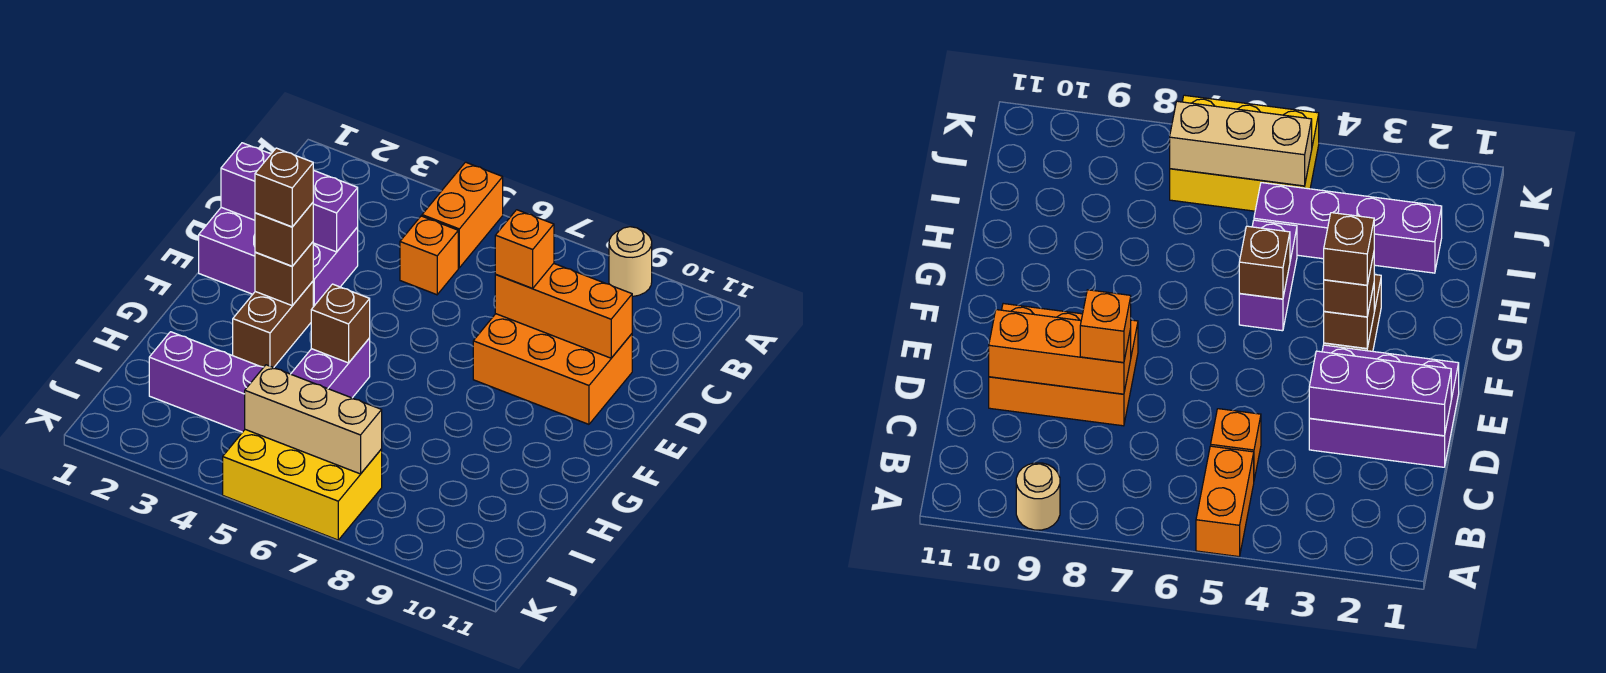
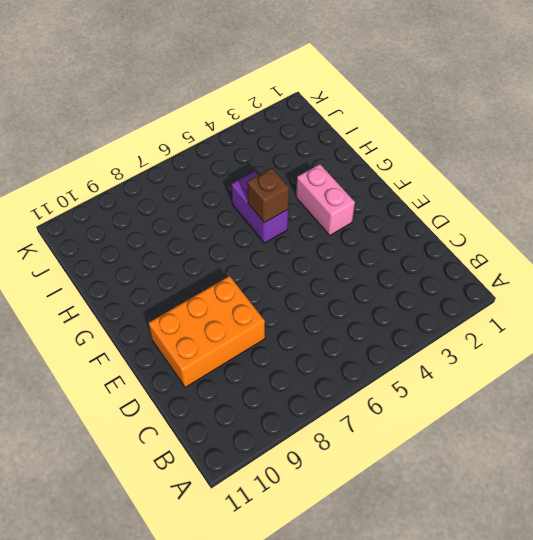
pink brick F3:G3 level 1 -> brown brick F3:G3 level 1
none -> orange brick A5:B5 level 1
none -> tan round brick A9 level 1
none -> orange brick C5 level 1

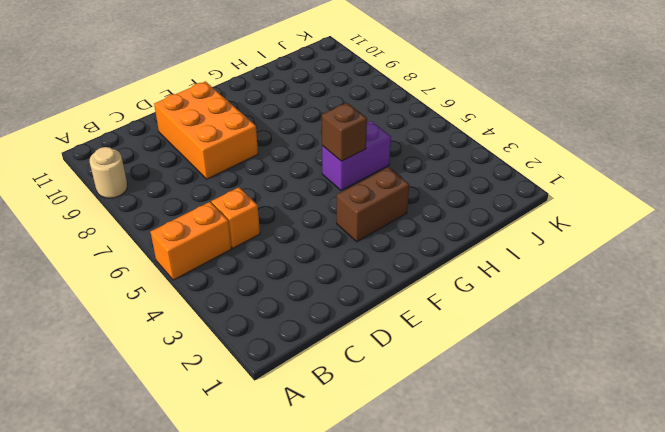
none -> purple brick D1:E3 level 1
none -> purple brick I2:I5 level 1
none -> yellow brick J5:K7 level 1

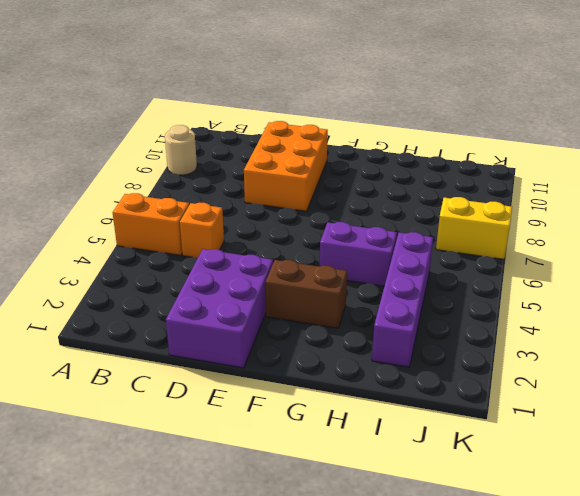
yellow brick J7:K7 level 1 -> yellow brick J5:K7 level 1
none -> purple brick D1:D3 level 2
none -> orange brick D8:D10 level 2
none -> brown brick F3 level 2

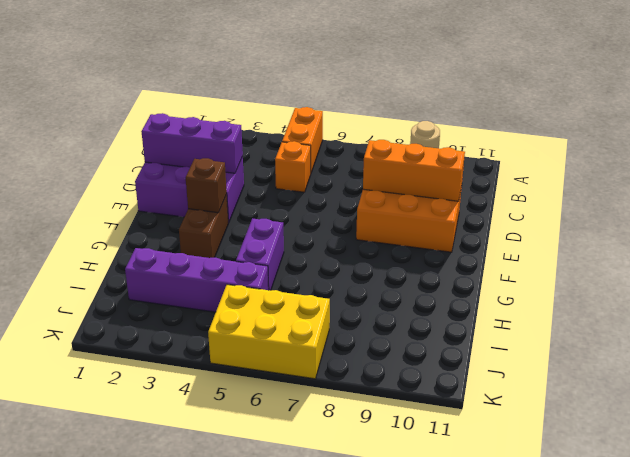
none -> brown brick G5 level 2
none -> tan brick J5:J7 level 2
none -> orange brick D8 level 3

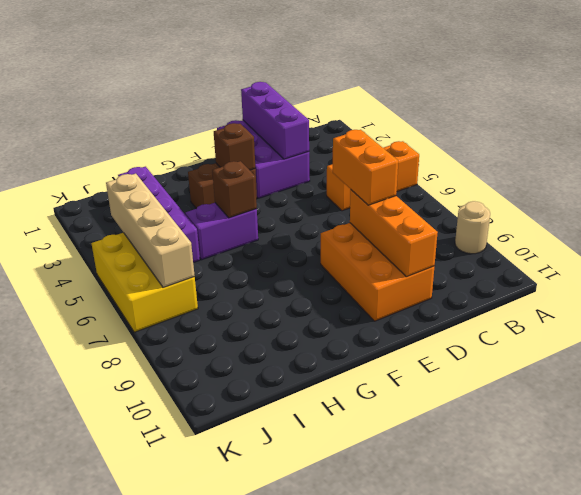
orange brick D7:D8 level 3 -> orange brick D8 level 3
tan brick J4:J7 level 2 -> tan brick J5:J7 level 2
none -> brown brick F3 level 3
none -> brown brick F3 level 4

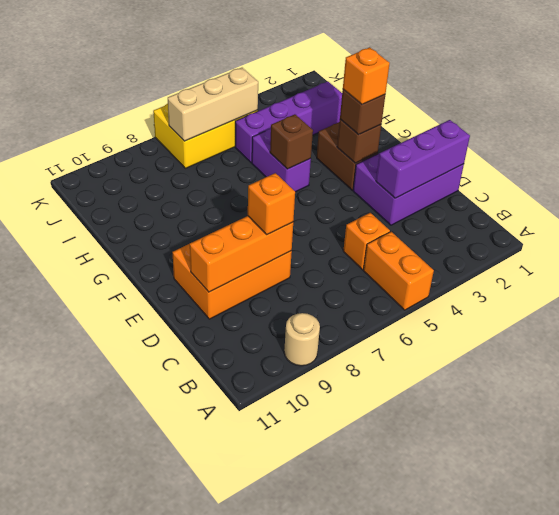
orange brick F3 level 4 -> brown brick F3 level 4

